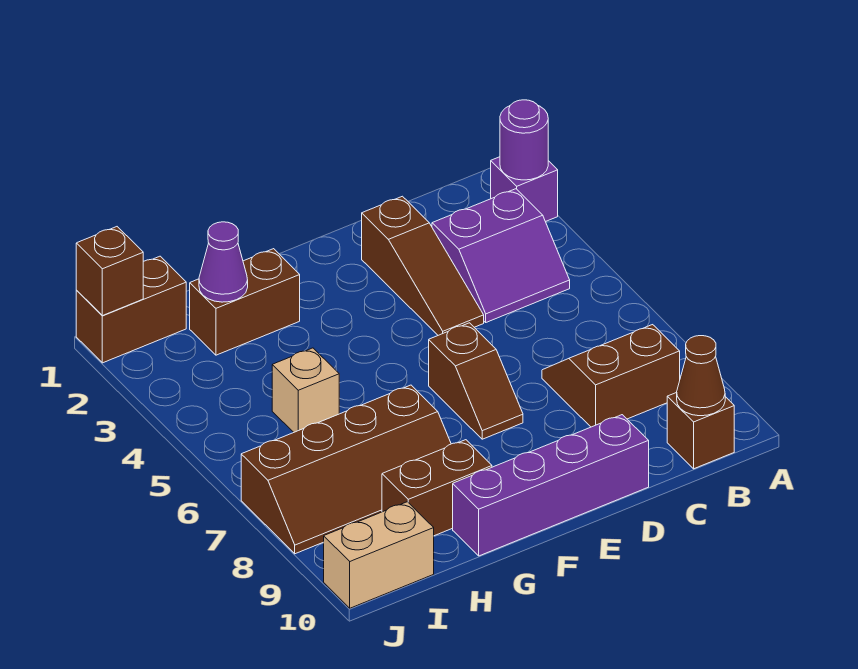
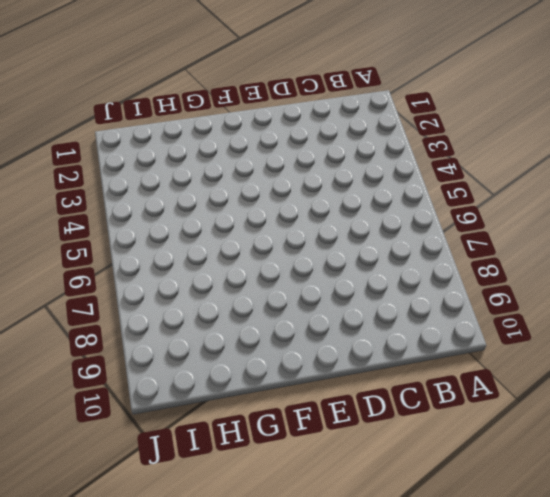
none -> purple brick A2 level 1
none -> purple slope B3:C4 level 1 top 3
none -> brown slope B7:C8 level 1 top 8

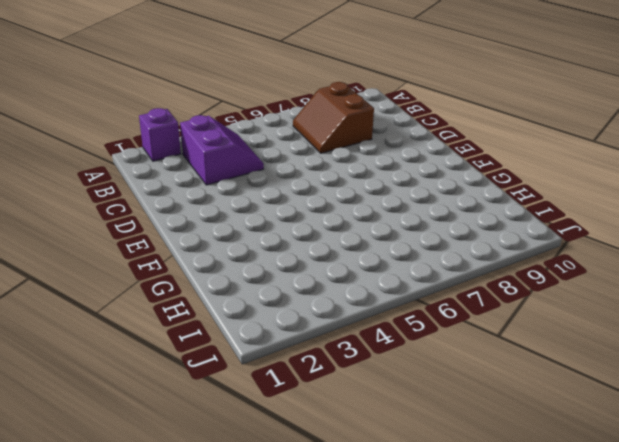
none -> brown brick B10 level 1
none -> brown slope D2:D4 level 1 top 2
none -> purple brick D10:G10 level 1

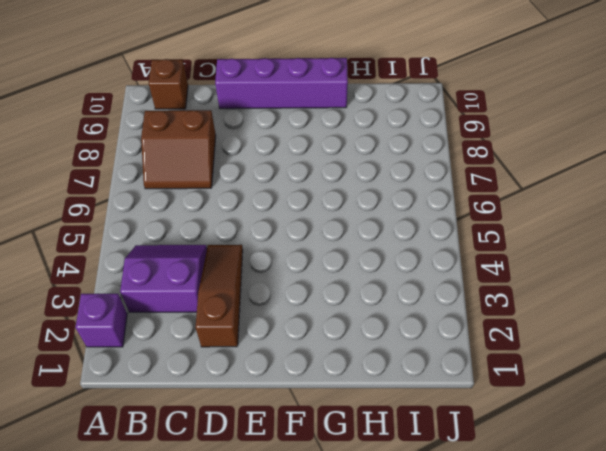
none -> brown slope E6:E7 level 1 top 6
none -> brown brick G2:H2 level 1
none -> brown slope G7:J8 level 1 top 7

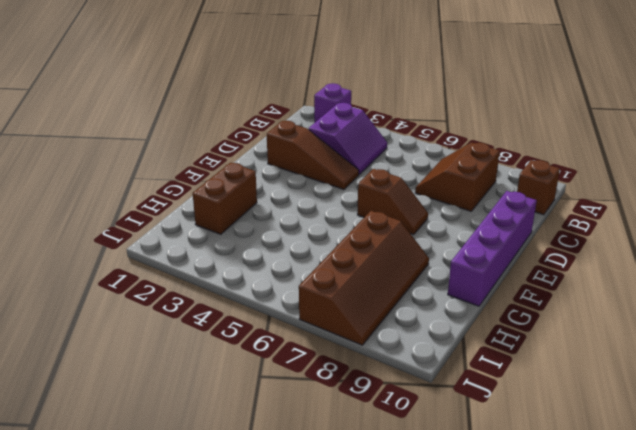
none -> brown brick G9:H9 level 1
none -> tan brick H5 level 1
none -> brown brick I1:J1 level 1

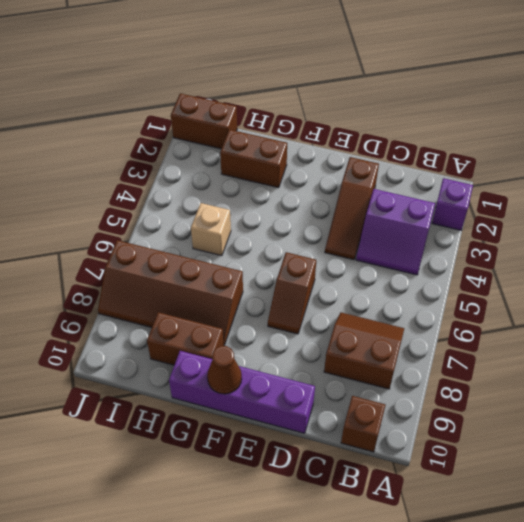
brown cone F10 level 2 -> brown cone B10 level 2
none -> tan brick I10:J10 level 1
none -> purple round brick A2 level 2
none -> purple cone H2 level 2

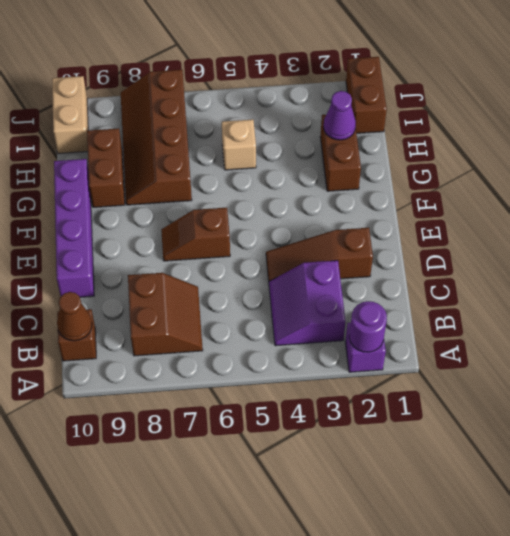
none -> brown brick J1 level 2

